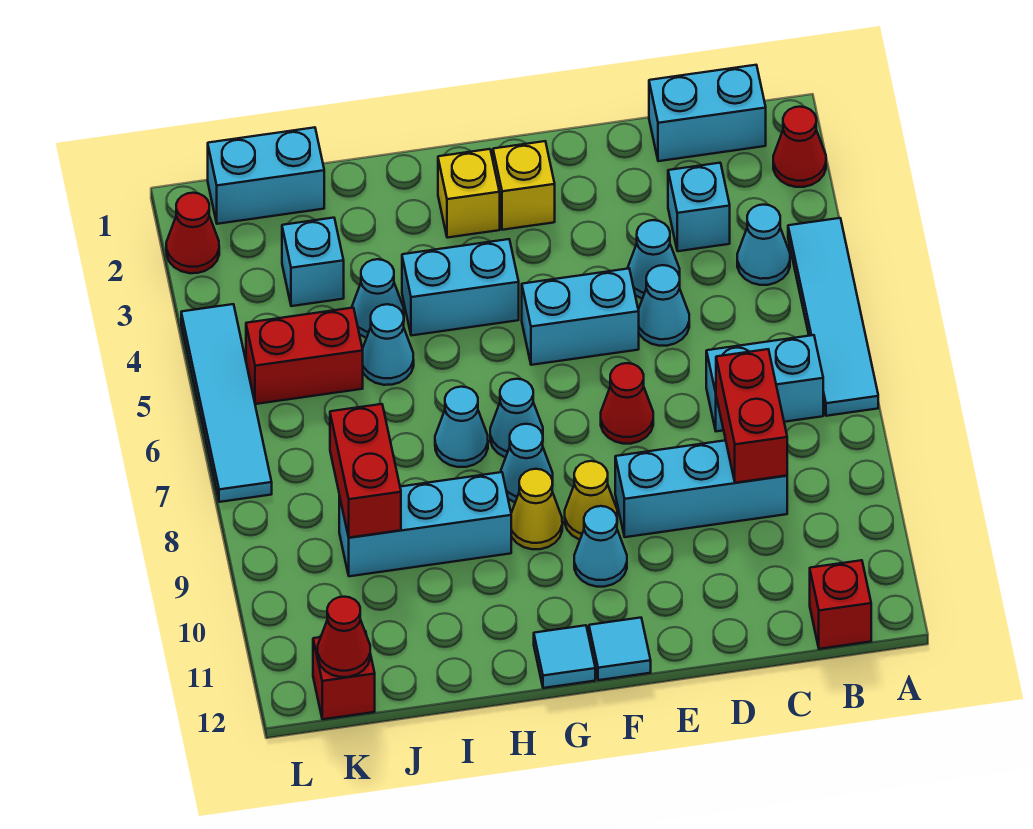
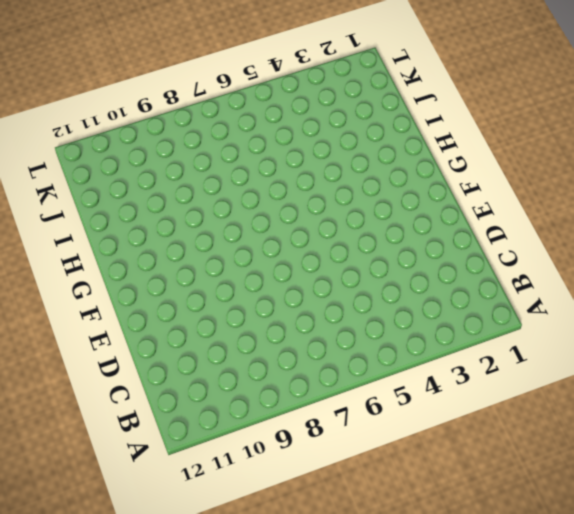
none -> red cone A2 level 1
none -> cyan tile A4:A7 level 1
none -> cyan brick B1:C1 level 1
none -> cyan cone B4 level 1

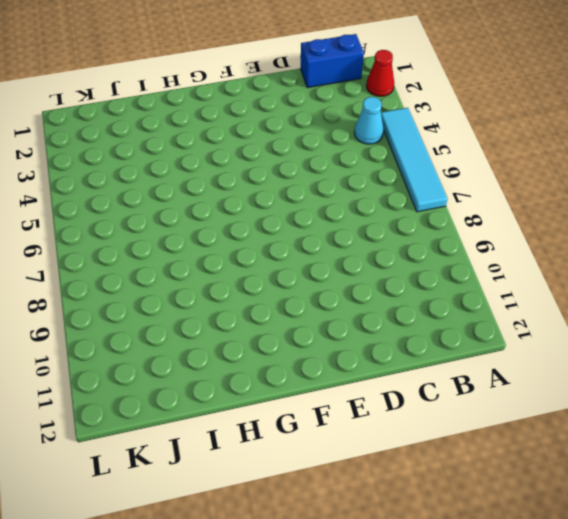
blue brick B1:C1 level 1 -> cyan brick B1:C1 level 1
none -> cyan brick B7:C7 level 1
none -> red brick B12 level 1
none -> cyan brick C3 level 1
none -> cyan brick C9:E9 level 1

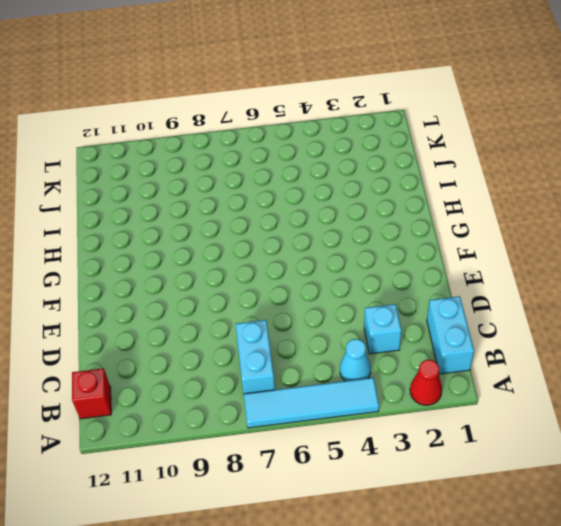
none -> cyan brick C9:E9 level 1
none -> cyan cone D4 level 1
none -> cyan cone D5 level 1
none -> cyan brick E5:F5 level 1

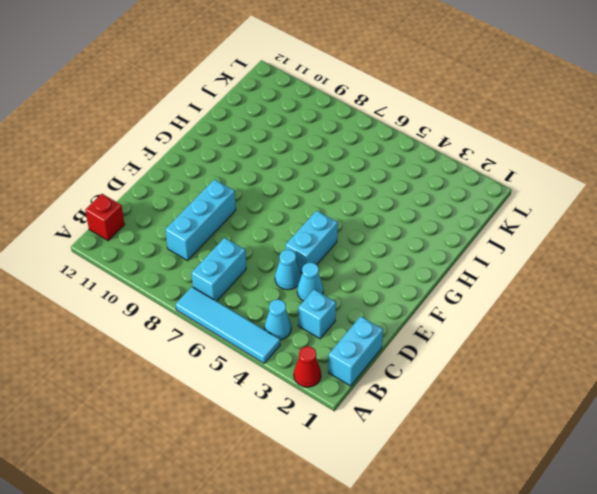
none -> red cone E7 level 1
none -> yellow brick F2 level 1
none -> yellow cone F9 level 1
none -> cyan cone F10 level 1

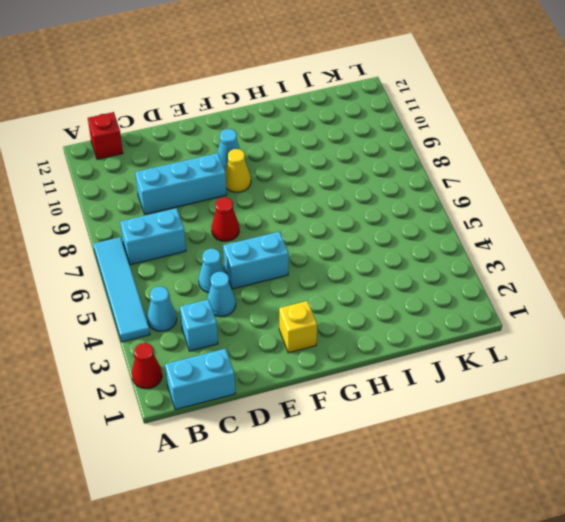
none -> cyan tile F12 level 1
none -> yellow brick G2 level 1
none -> cyan brick G4:H4 level 1
none -> cyan cone G7 level 1

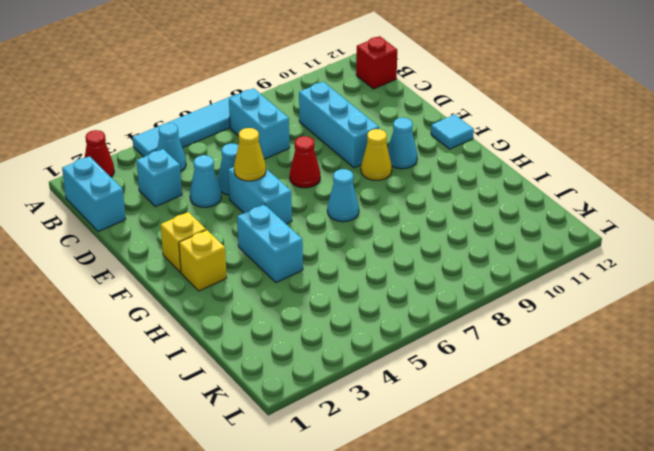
yellow cone E5 level 2 -> yellow cone G9 level 1
none -> cyan cone G8 level 1
none -> cyan tile G12 level 1
none -> cyan cone H7 level 1
none -> cyan brick H9:J9 level 1

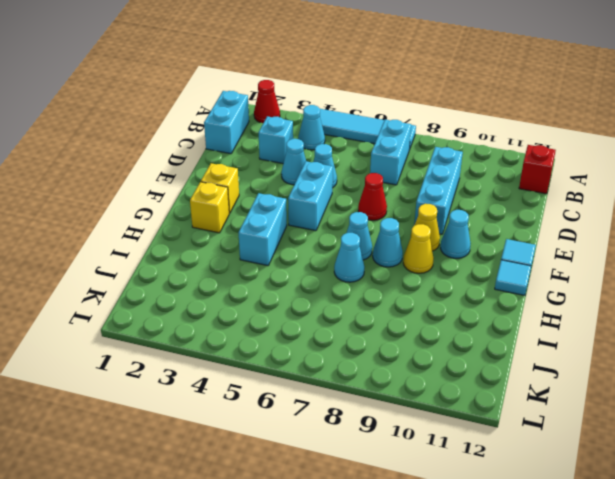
none -> cyan brick H9:J9 level 1
none -> cyan cone I4 level 1
none -> cyan cone I5 level 1
none -> cyan brick J1:K1 level 1

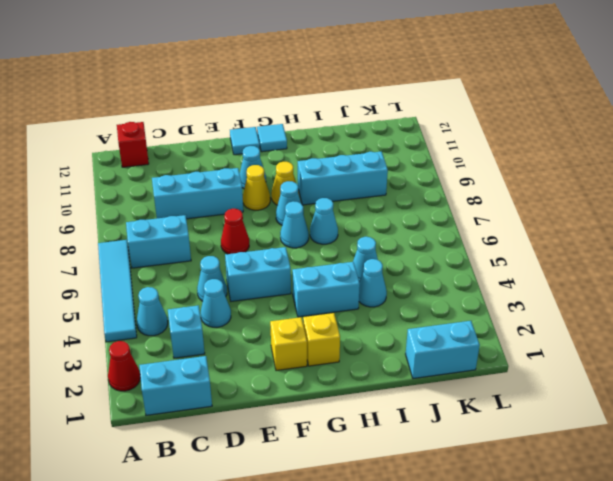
none -> cyan brick J3 level 1
none -> red brick J5:K5 level 1
none -> red brick K12 level 1
none -> red cone L2 level 1

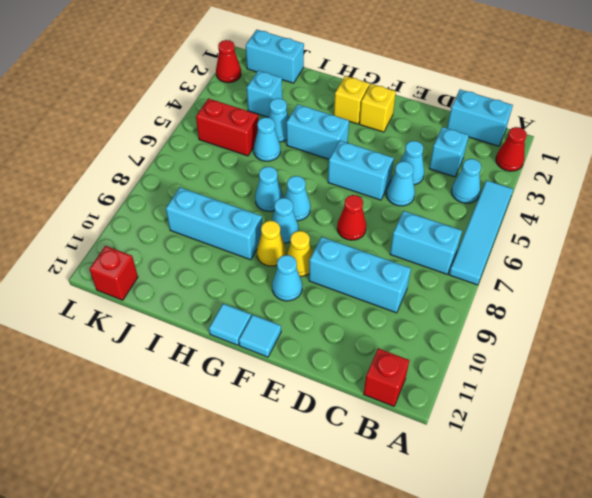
none -> cyan tile L4:L7 level 1
none -> red brick C8:C9 level 2
none -> red brick J8:J9 level 2
none -> red cone K12 level 2

